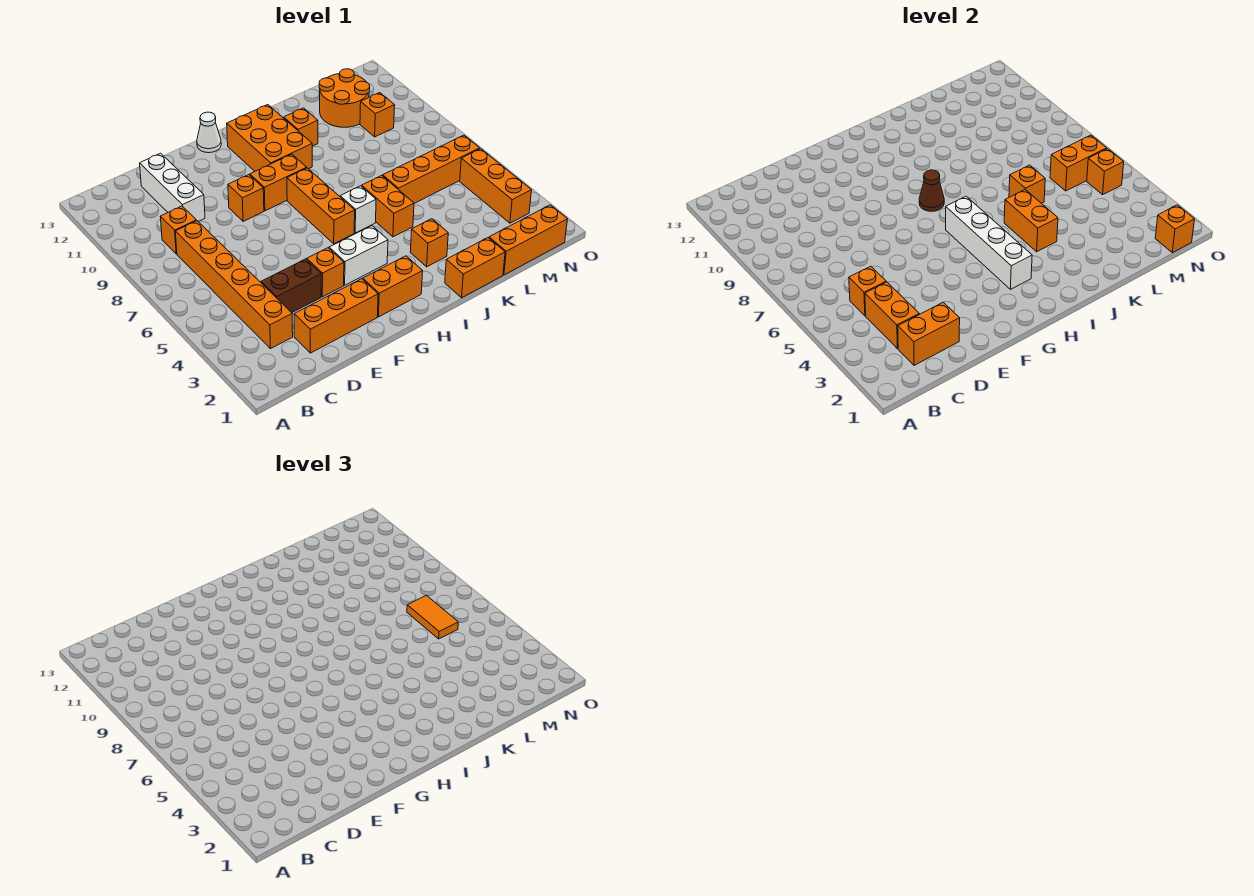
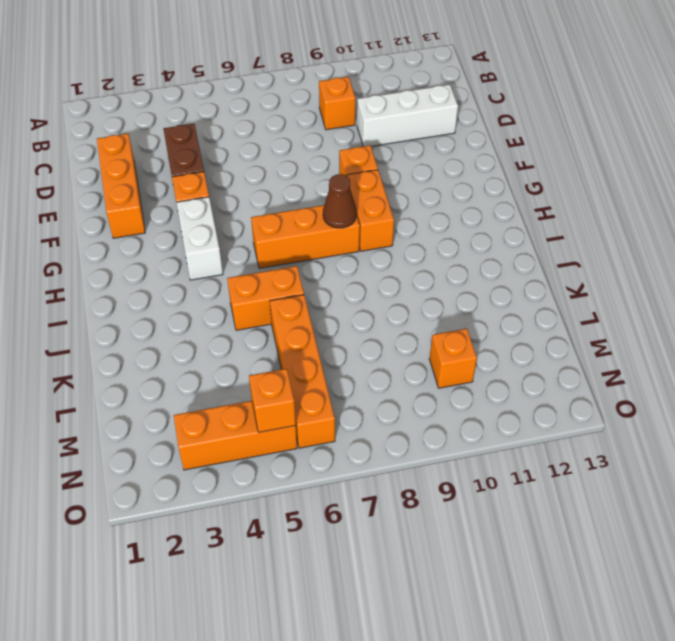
none -> orange brick C3:C8 level 1
none -> orange brick G2:H2 level 1
none -> white cone G13 level 1
none -> orange brick H10:I12 level 1

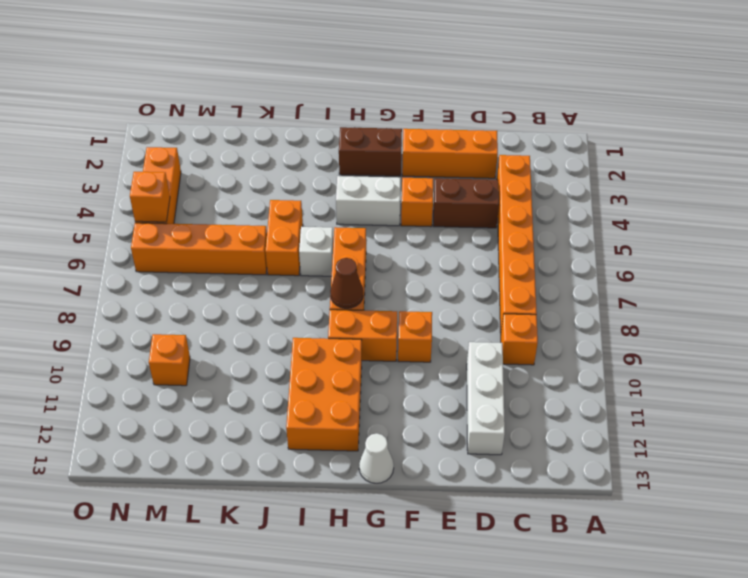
brown brick G2:H2 level 1 -> orange brick G2:H2 level 1
none -> orange brick J1:K1 level 1
none -> orange brick J3 level 1
none -> orange brick J11 level 1
none -> orange brick L1:N1 level 1

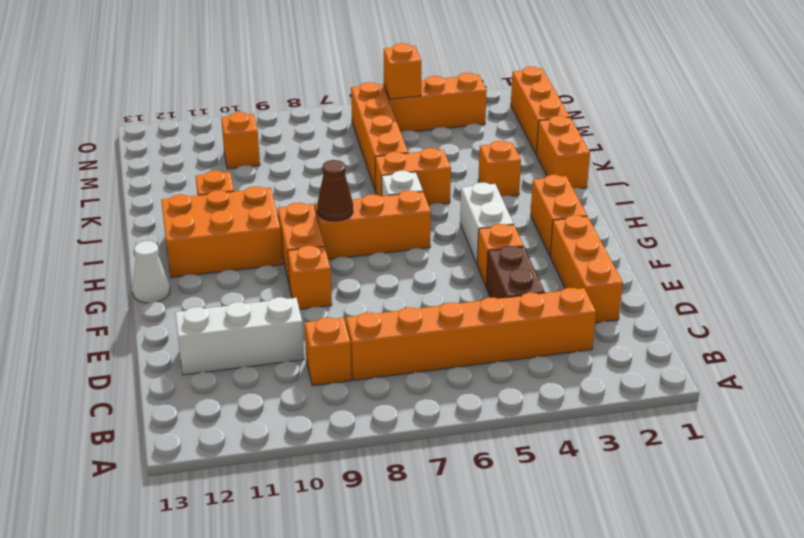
none -> orange round brick L11:M12 level 1
none -> orange brick C2:D2 level 2
none -> orange brick C3:C4 level 2
none -> orange brick C5 level 2

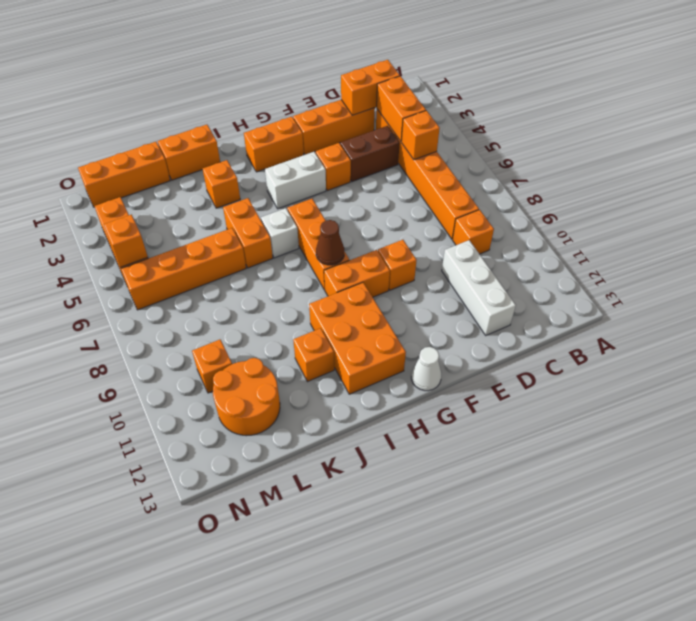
none -> white brick H3:H6 level 2
none -> orange brick J4:J5 level 2
none -> orange brick K6 level 2
none -> orange brick M6:N6 level 2

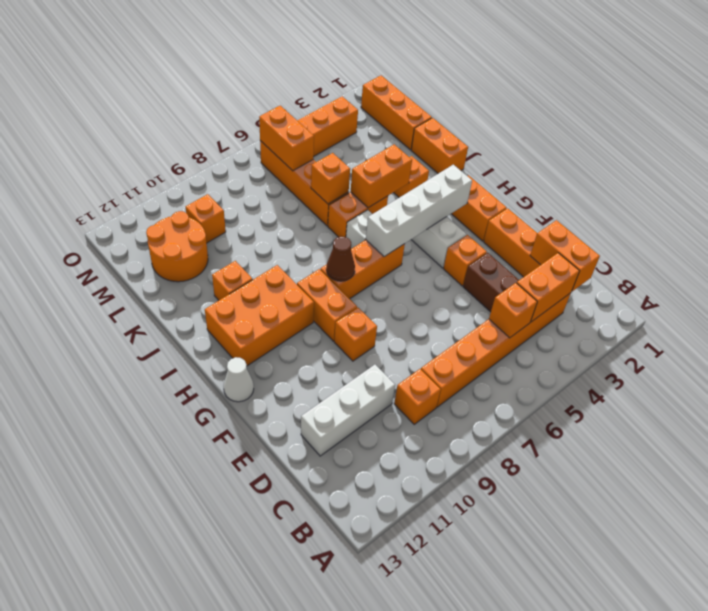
none -> orange brick N1 level 2
none -> orange brick N5 level 2
none -> orange tile M6:M7 level 3

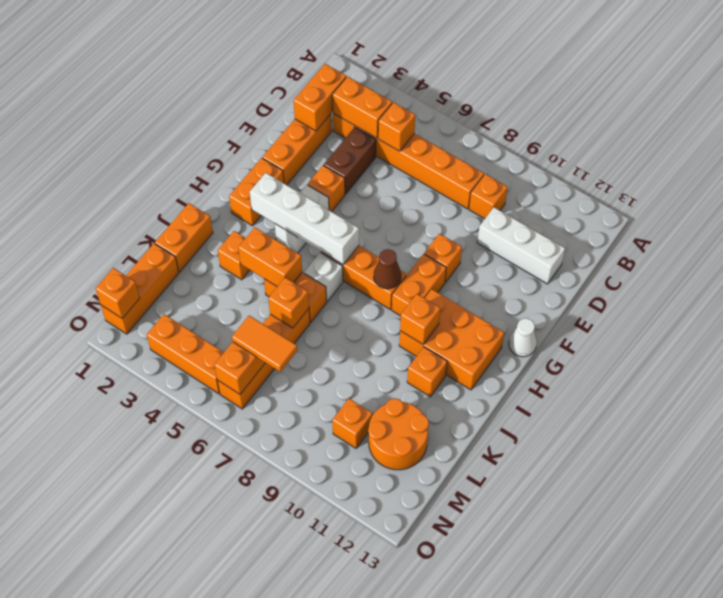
orange brick I10 level 2 -> orange brick N5 level 2

